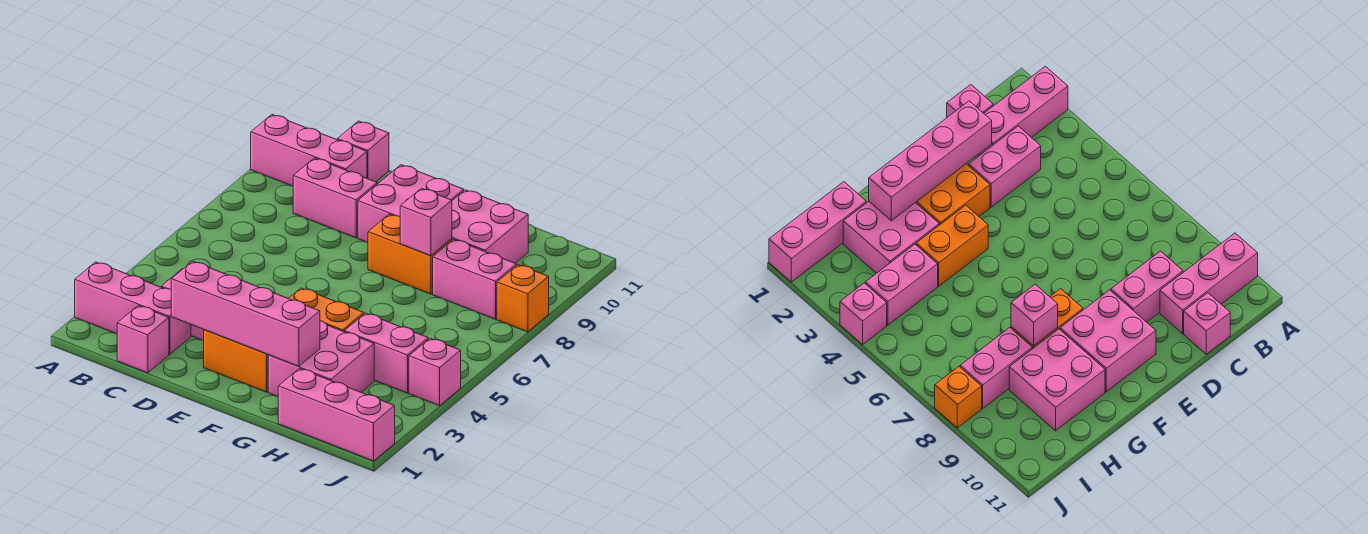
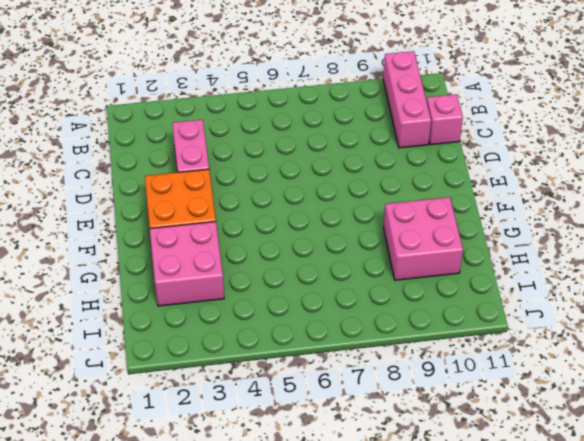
none -> pink brick A2:C2 level 1
none -> pink brick C1 level 1
none -> pink brick C9:D9 level 1

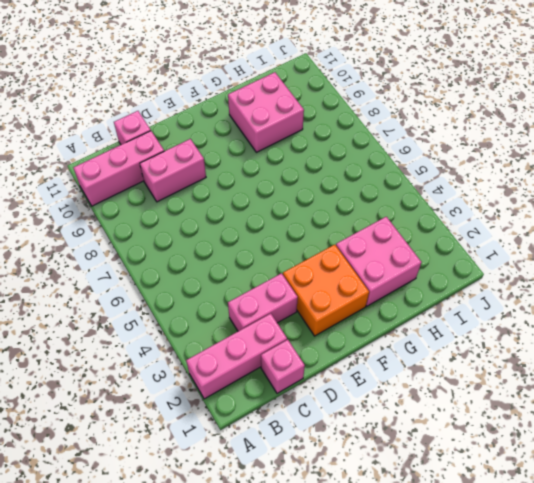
none -> pink brick E9:F10 level 1
none -> orange brick F4:G4 level 1
none -> orange brick F8:G8 level 1

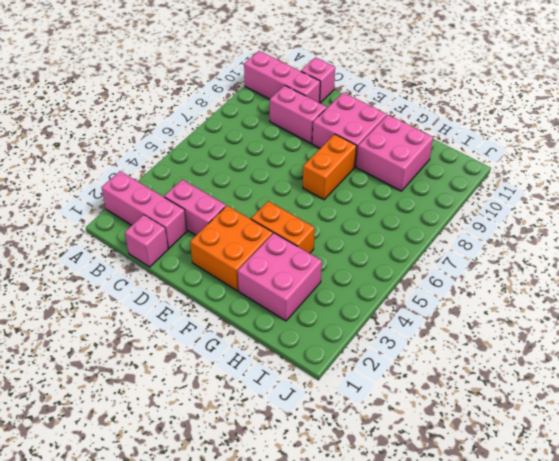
orange brick F7:F8 level 1 -> orange brick F8:G8 level 1
none -> pink brick H1:J1 level 1
none -> pink brick H4:I4 level 1
none -> pink brick H8:I8 level 1

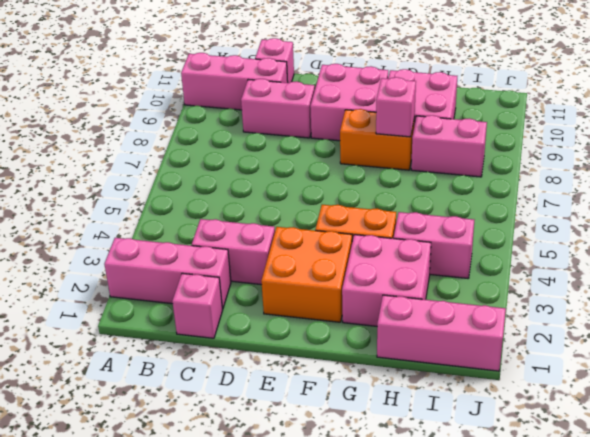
none -> pink brick J4 level 1
none -> orange brick J8 level 1
none -> pink brick D2:G2 level 2

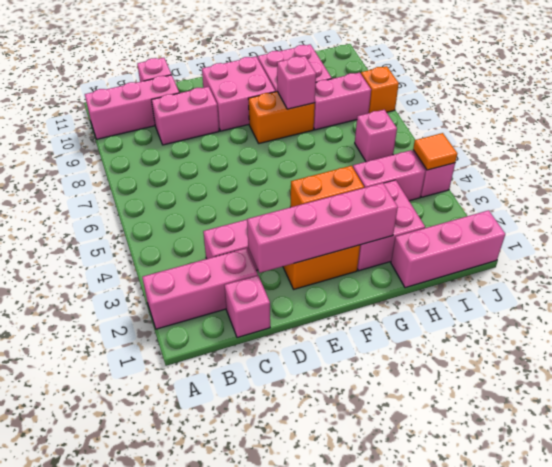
pink brick I6 level 1 -> none
orange tile J4 level 2 -> none

